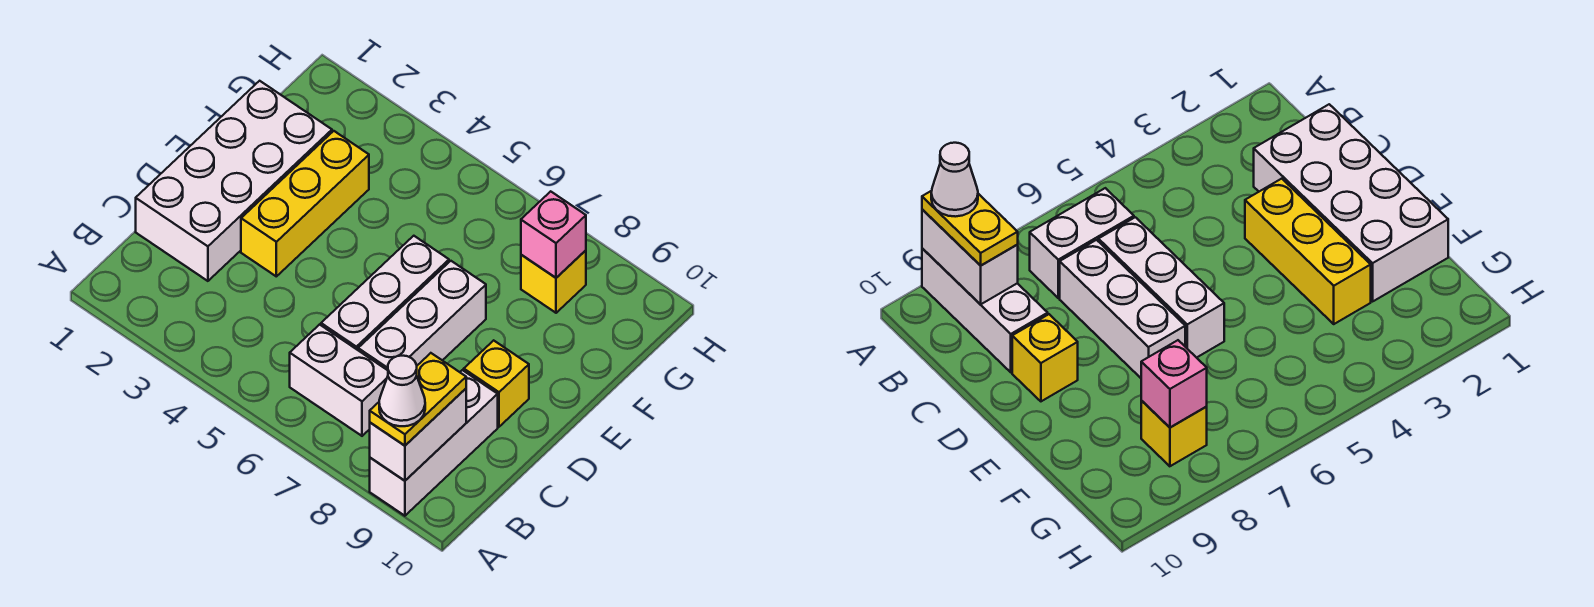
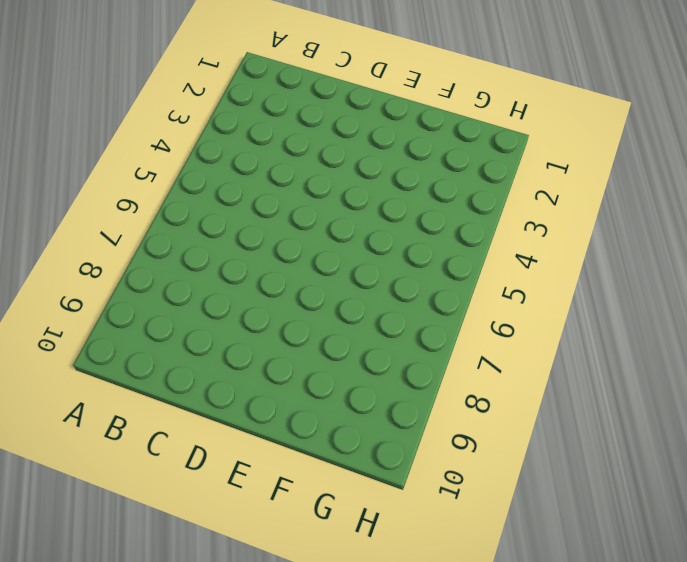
none -> white brick A9:C9 level 1
none -> white brick B6:B7 level 1
none -> white brick C1:F2 level 1

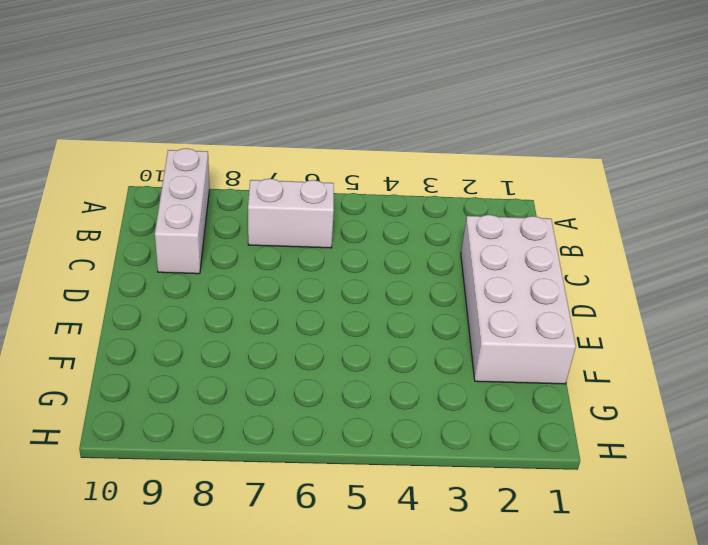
none -> white brick C6:E6 level 1
none -> white brick C7:E7 level 1
none -> yellow brick D3:F3 level 1

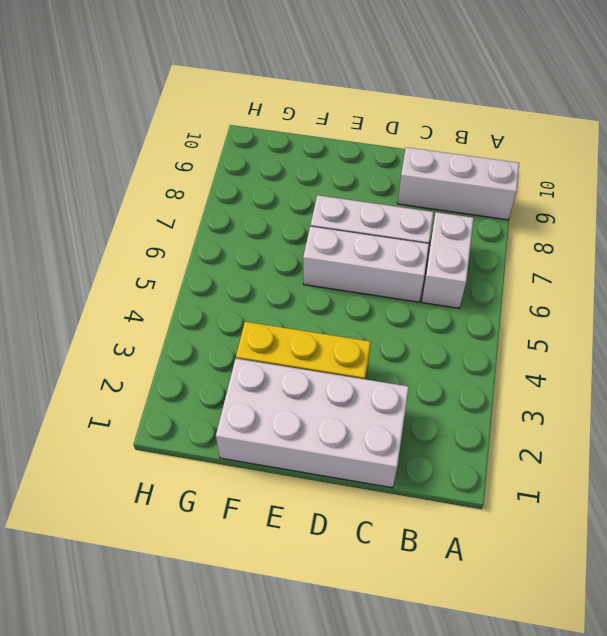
none -> yellow brick D9 level 1
none -> yellow brick G8 level 1
none -> white brick A9:B9 level 2

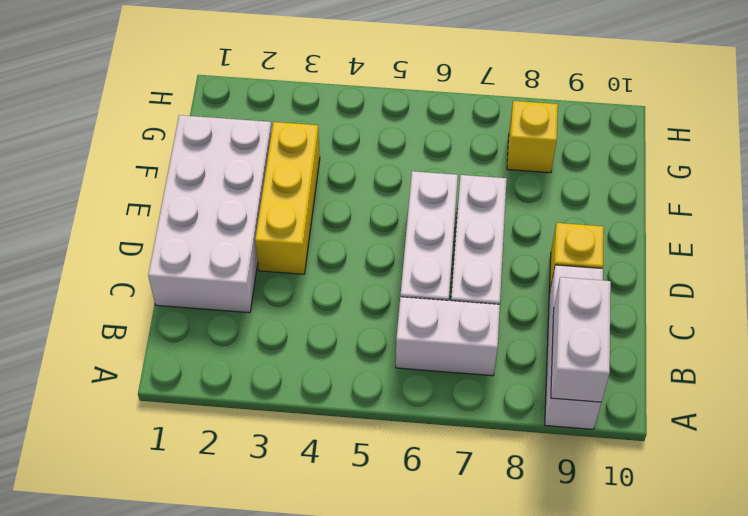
none -> pink brick G8 level 2
none -> yellow plate A9:B9 level 3
none -> white cone A9 level 4

